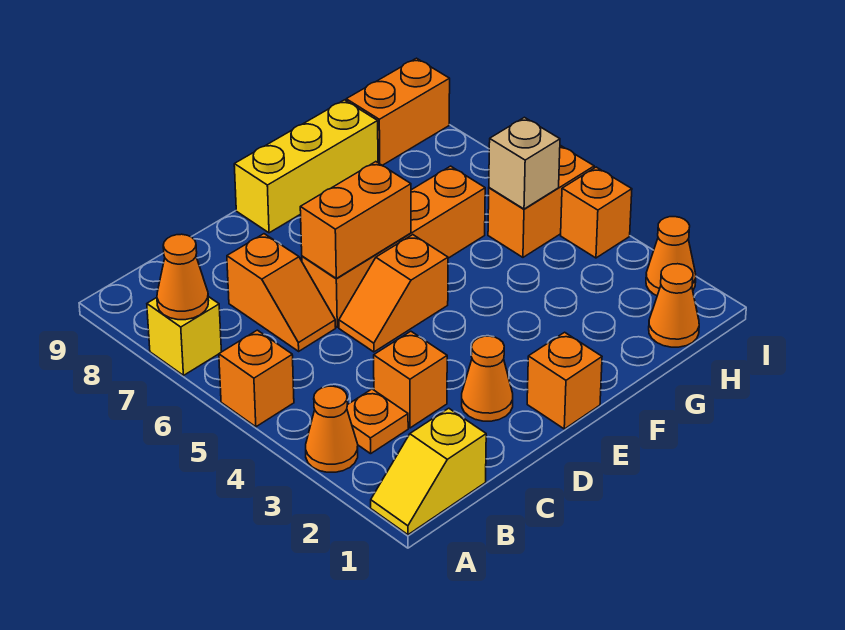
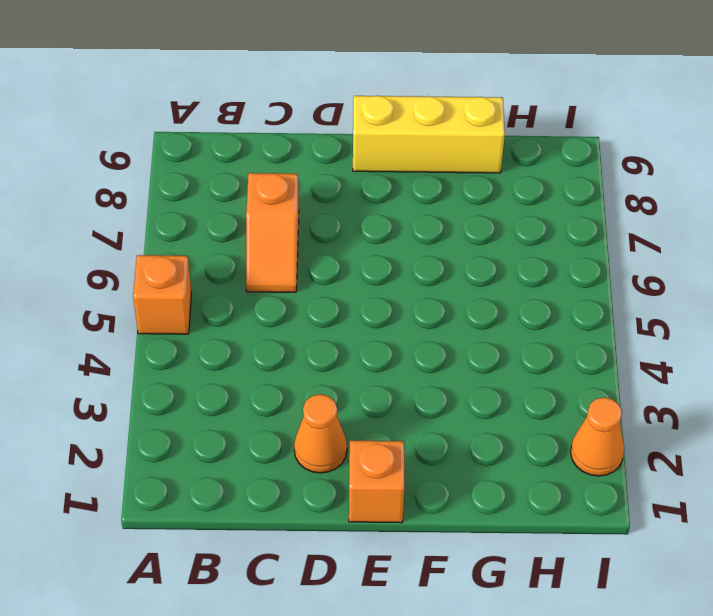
none -> yellow slope A1:B1 level 1 top B
none -> orange cone A3 level 1
none -> yellow brick A7 level 1

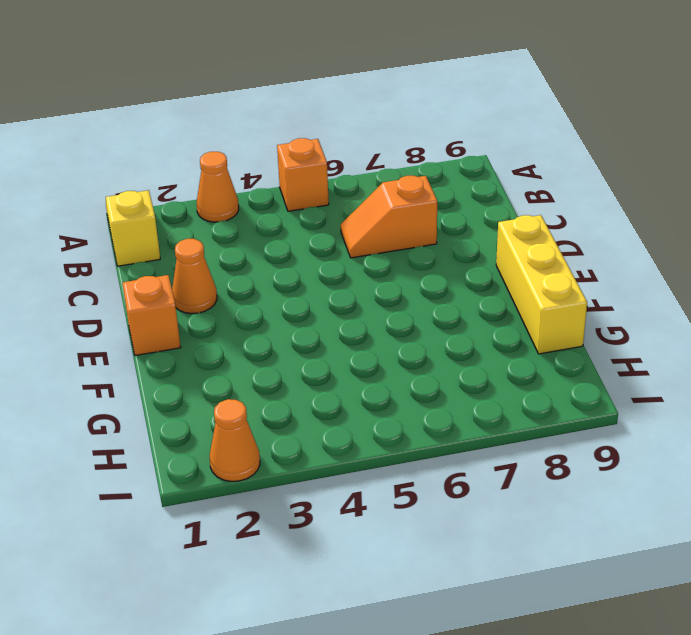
none -> yellow brick A7 level 1
none -> orange plate B3 level 1
none -> orange brick C3 level 1

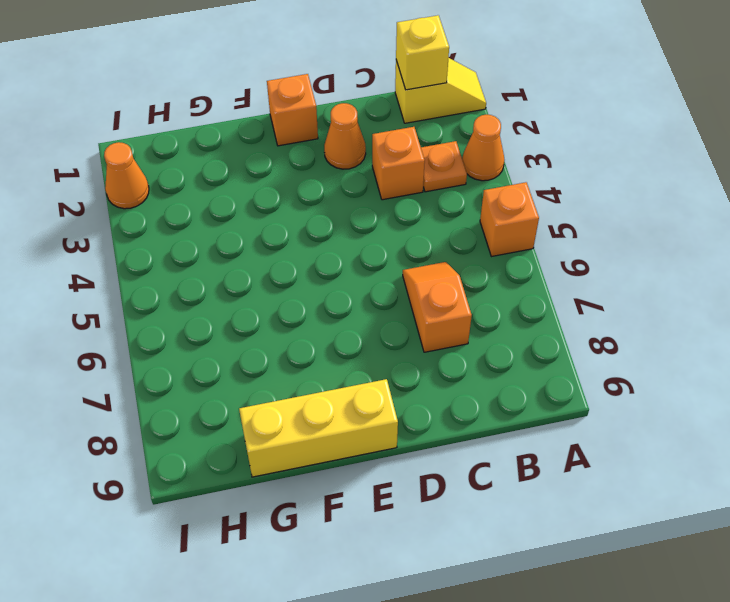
yellow brick B1 level 2 -> yellow brick A7 level 1
none -> orange slope D5:E5 level 1 top E
none -> orange brick D6:G6 level 1
none -> orange cone H1 level 1

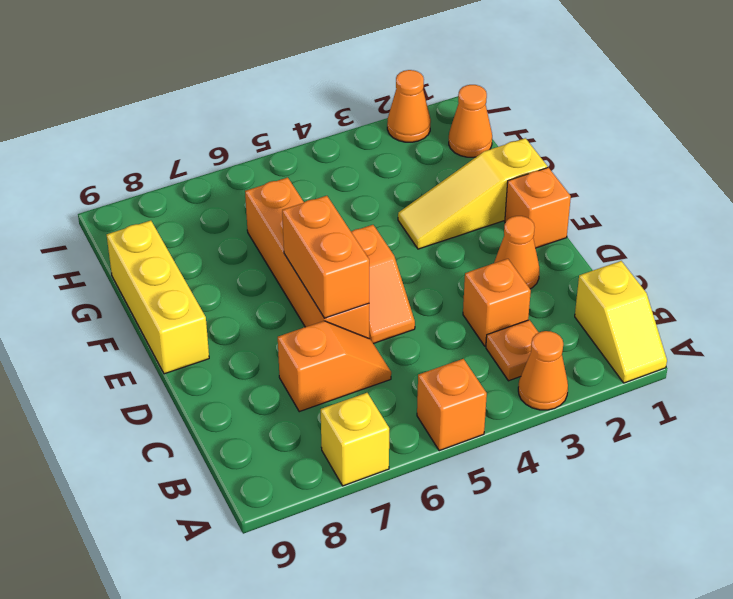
yellow slope F1:F3 level 1 top 1 -> none
none -> orange brick H5:I5 level 1
none -> orange brick H9:I9 level 1
none -> orange brick I4 level 1

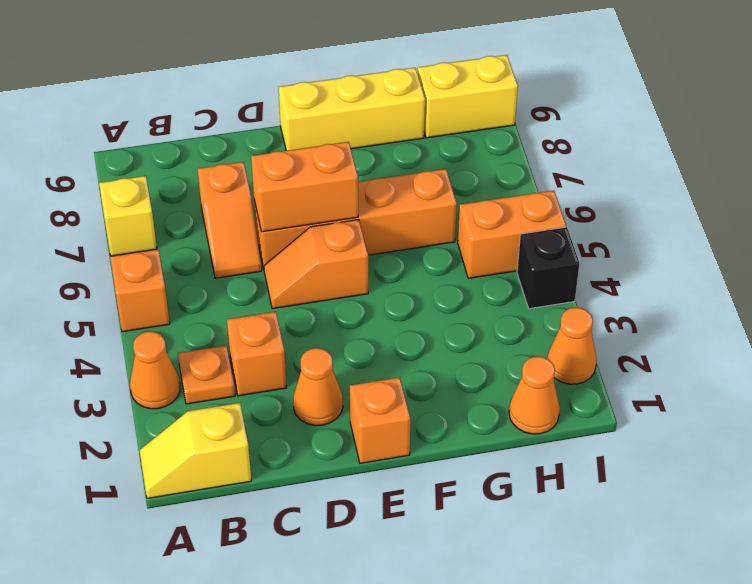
yellow brick H9:I9 level 1 -> orange brick H9:I9 level 1
black brick I4 level 1 -> orange brick I4 level 1
none -> orange cone A7 level 2
none -> tan brick H5 level 2

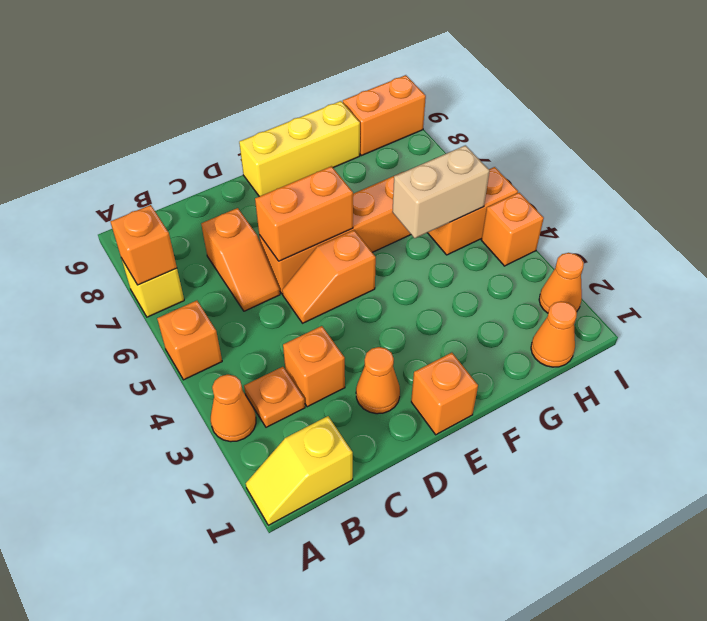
orange brick A7 level 2 -> orange cone A7 level 2
tan brick G5:H5 level 2 -> tan brick H5 level 2

